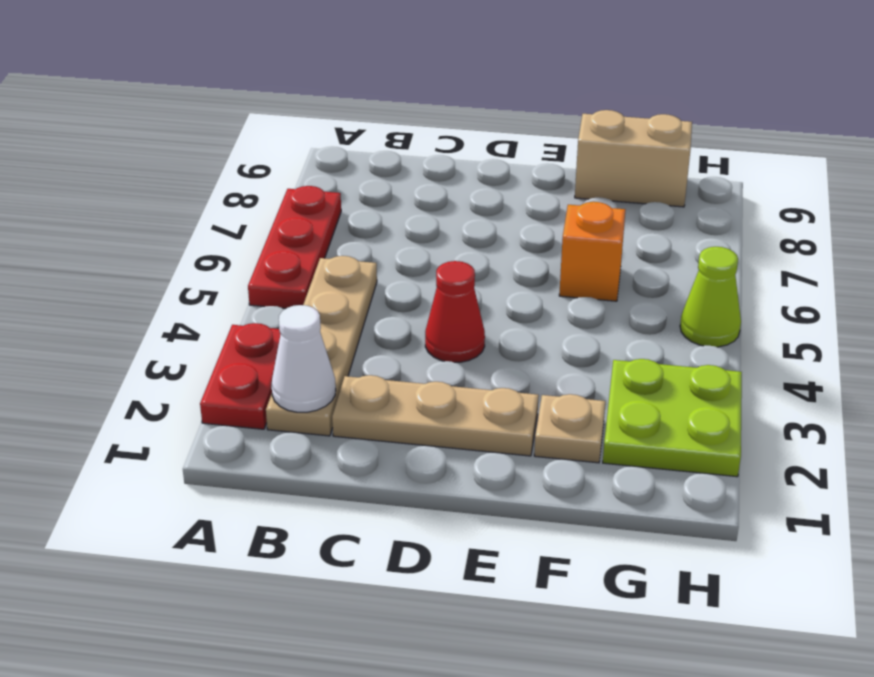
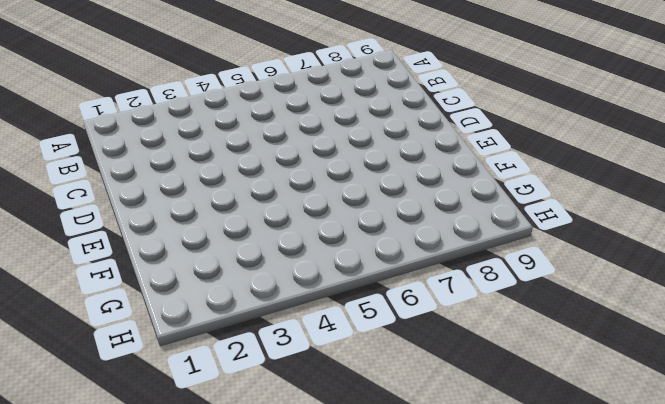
none -> red plate A2:A3 level 1
none -> red plate A5:A7 level 1

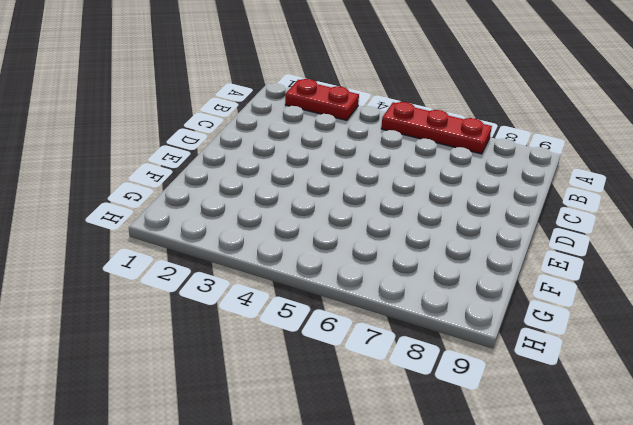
none -> tan plate B2:B5 level 1
none -> tan plate C2:E2 level 1

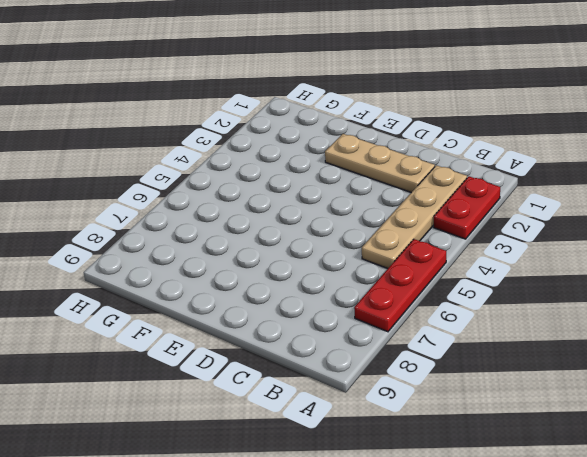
none -> red cone D4 level 1
none -> tan plate F2 level 1

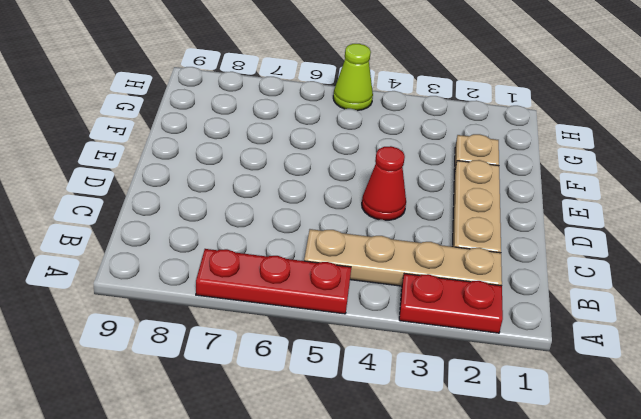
none -> orange brick F6 level 1
none -> tan brick F9:G9 level 1

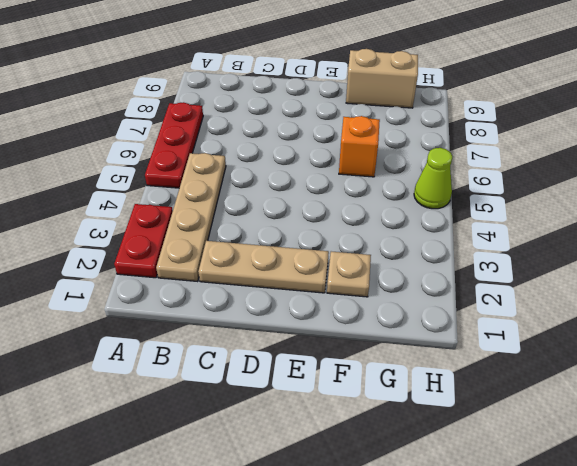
none -> red cone D4 level 1
none -> lime plate G2:H3 level 1

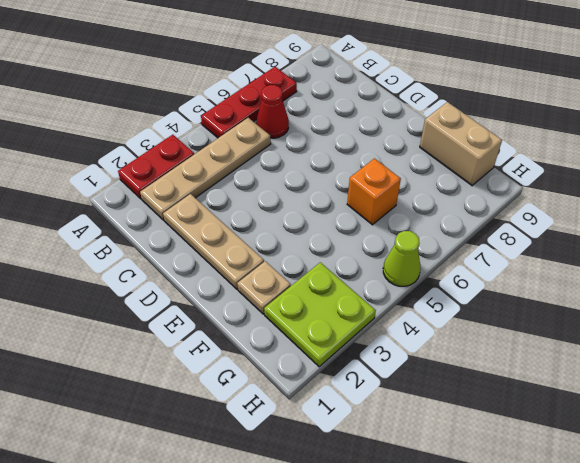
red cone B6 level 1 -> red cone D4 level 1
none -> white cone B2 level 2

